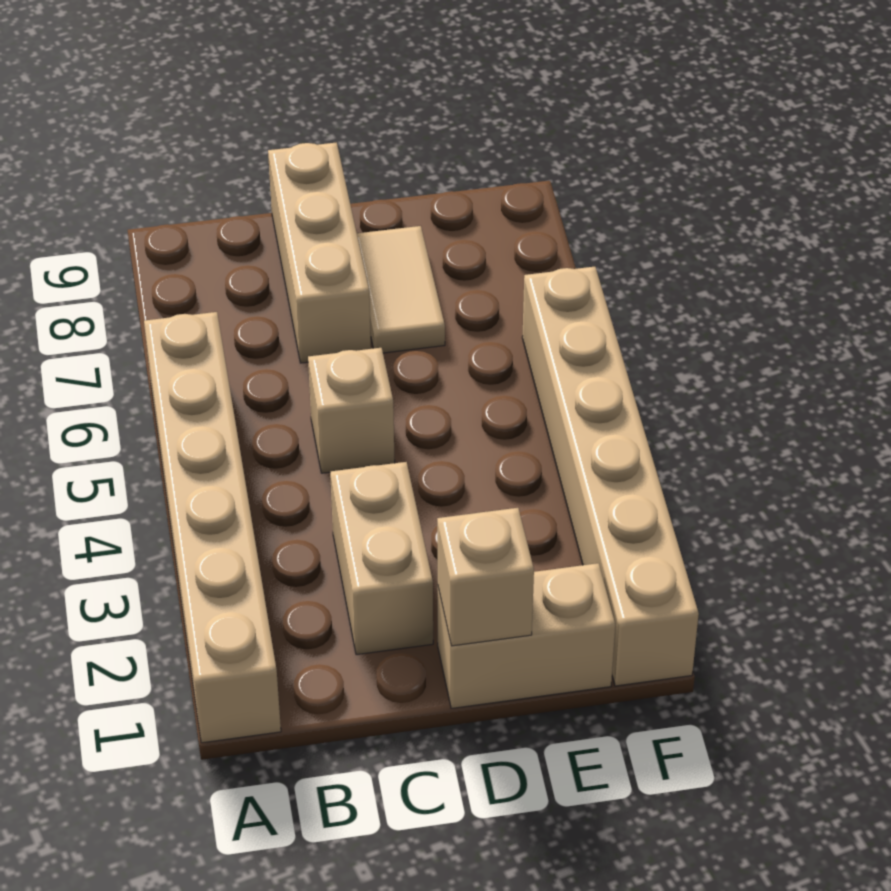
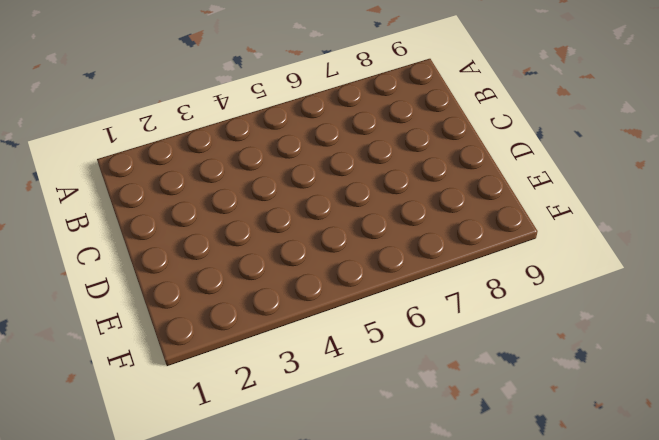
none -> tan brick A1:A6 level 1
none -> tan brick C2:C3 level 1

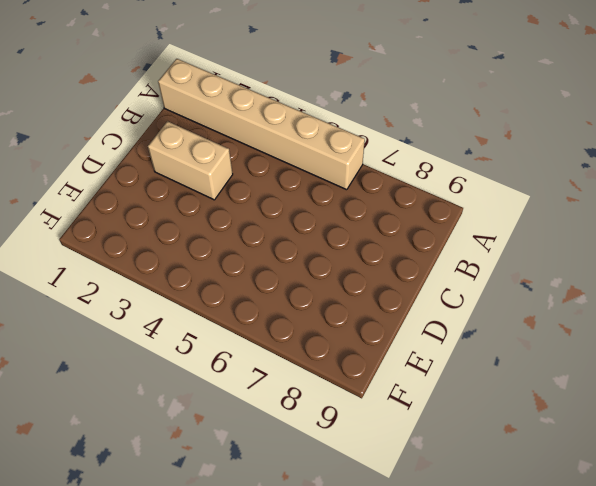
none -> tan brick C5 level 1
none -> tan brick C7:C9 level 1

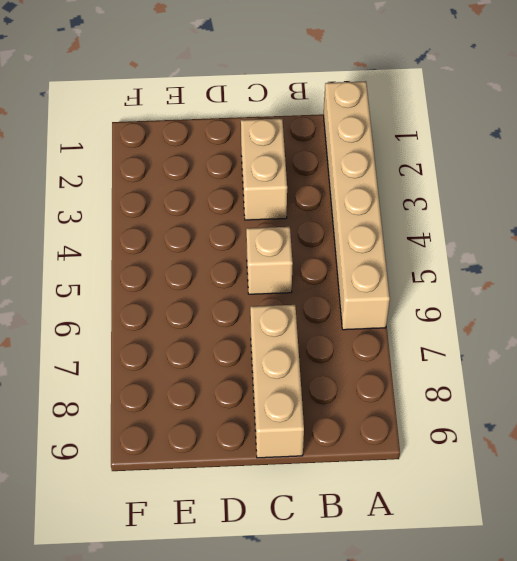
none -> tan brick D1:E1 level 1
none -> tan tile D7:D8 level 1

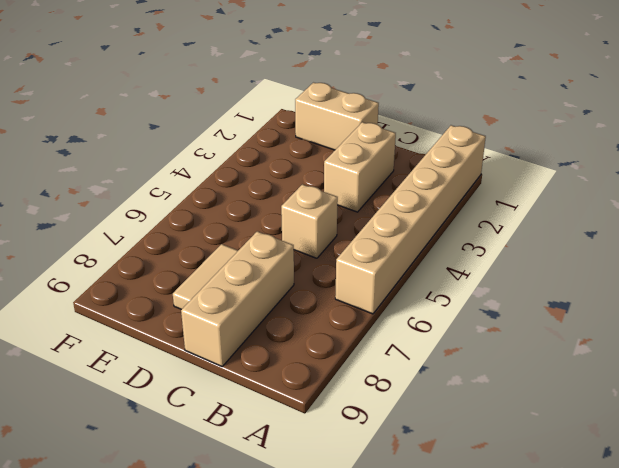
none -> tan brick F1:F6 level 1
none -> tan brick D1 level 2

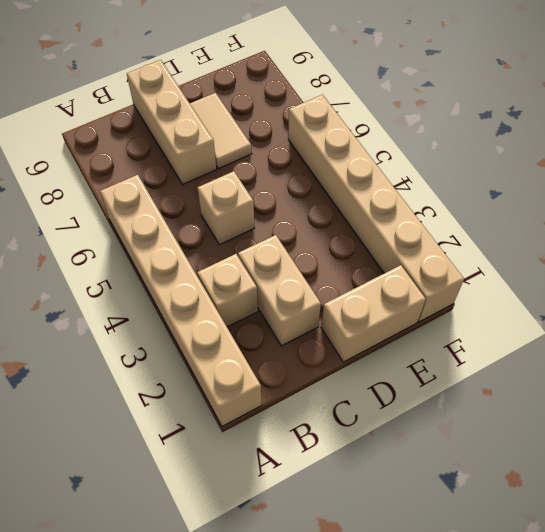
tan brick B3 level 1 -> tan brick D1 level 2

